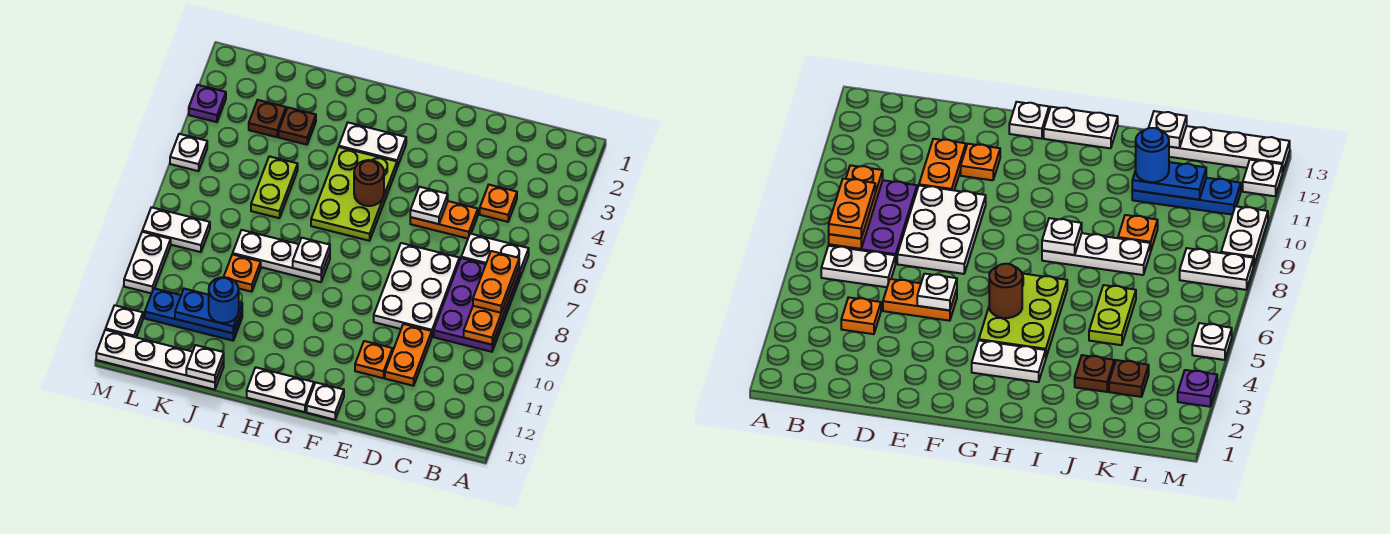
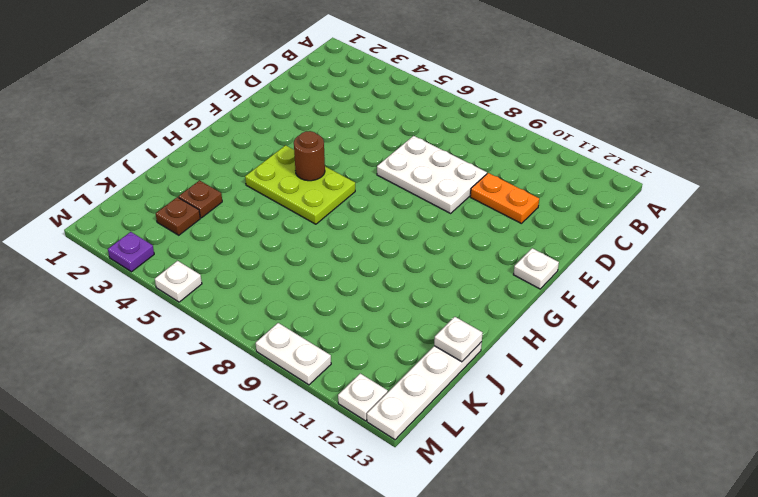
none -> white plate B6:C6 level 1
none -> purple plate B7:C9 level 1
none -> orange plate C4 level 1
none -> orange plate D5:E5 level 1

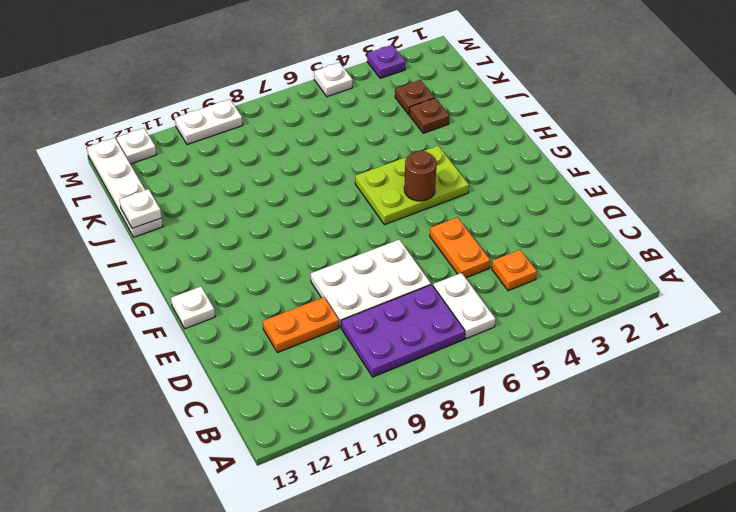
none -> orange plate E11 level 1
none -> white plate G3:H3 level 1
none -> white plate G13:H13 level 1
none -> white plate H8:J8 level 1

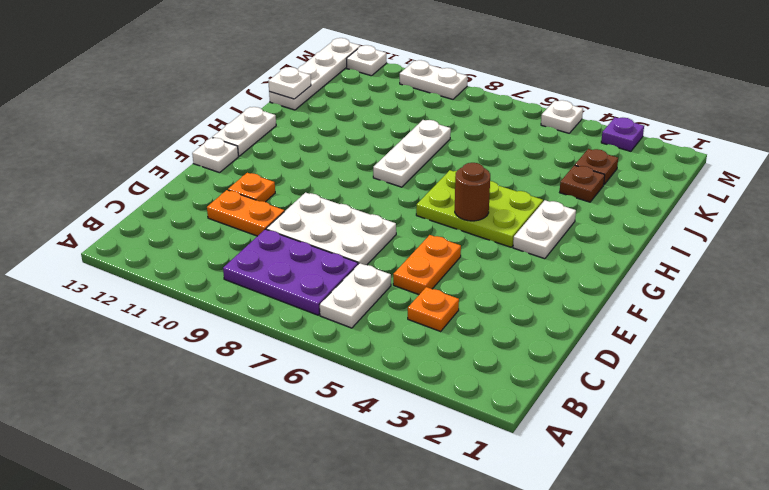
none -> lime plate J5:J6 level 1
none -> orange plate J9 level 1
none -> blue plate J11:L11 level 1
none -> white plate L8:M8 level 1

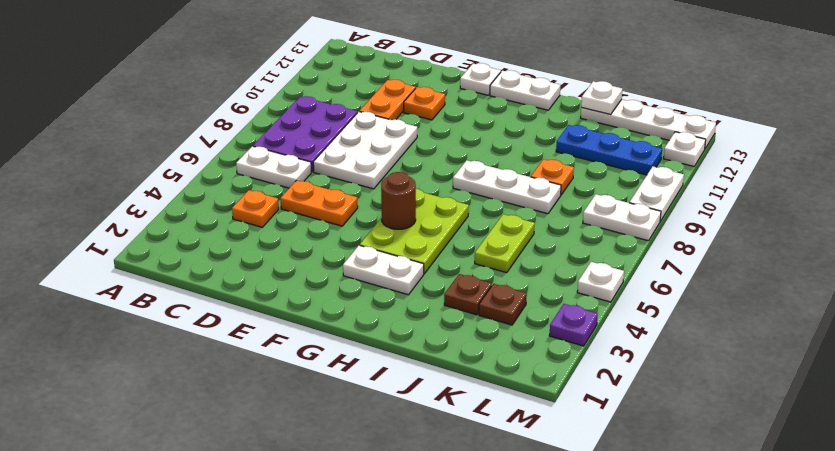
none -> orange plate B7:B9 level 2
none -> white plate E5 level 2
none -> white plate H8 level 2
none -> blue plate J11:K11 level 2

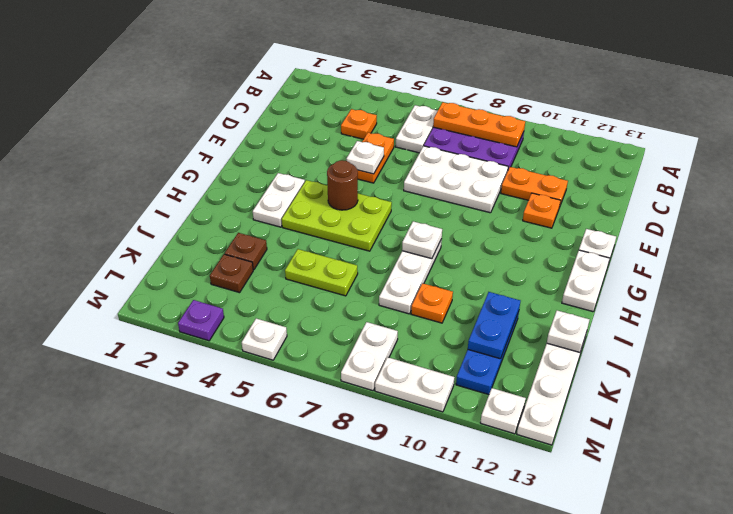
none -> orange plate B7:B8 level 3
none -> blue round brick J11 level 3

